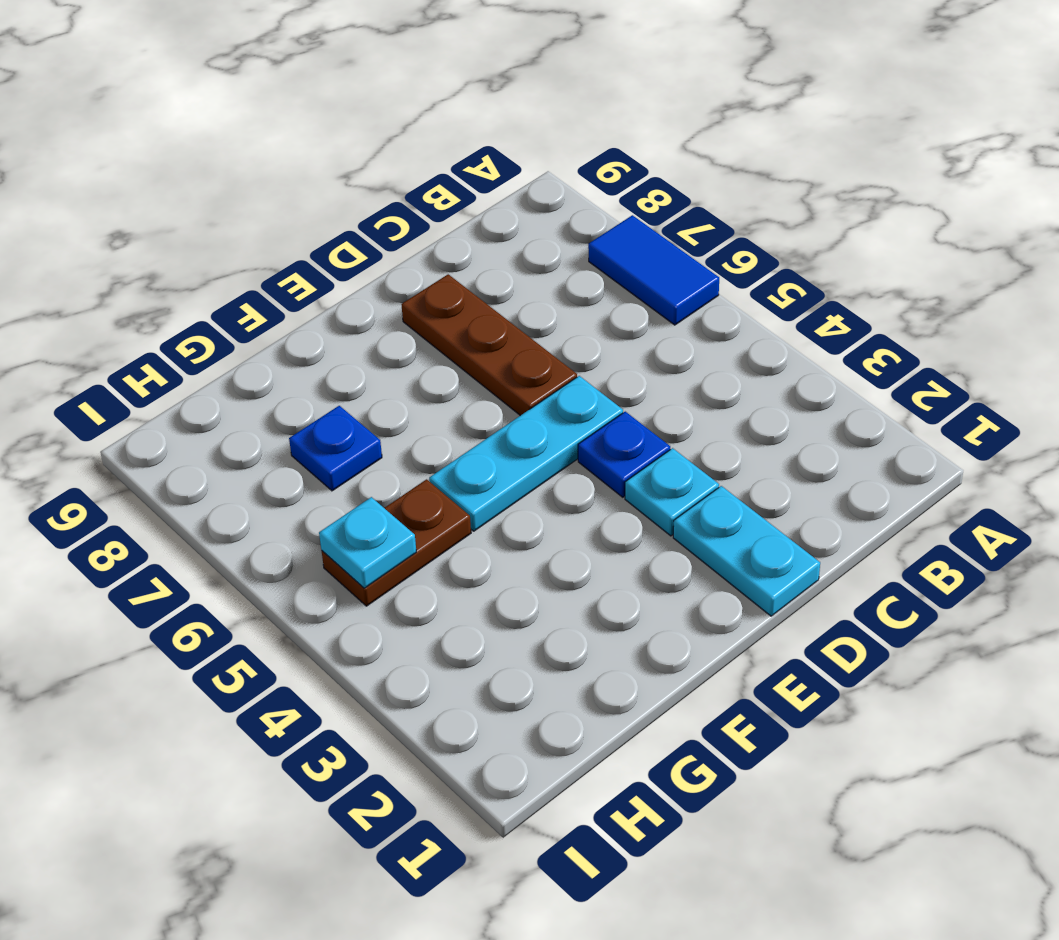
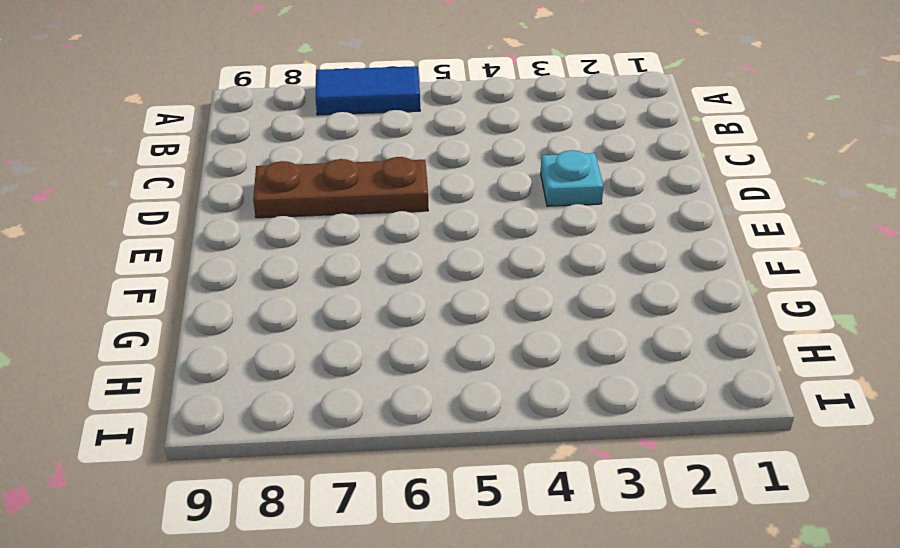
none -> cyan plate D1:D2 level 1
none -> blue plate D4 level 1

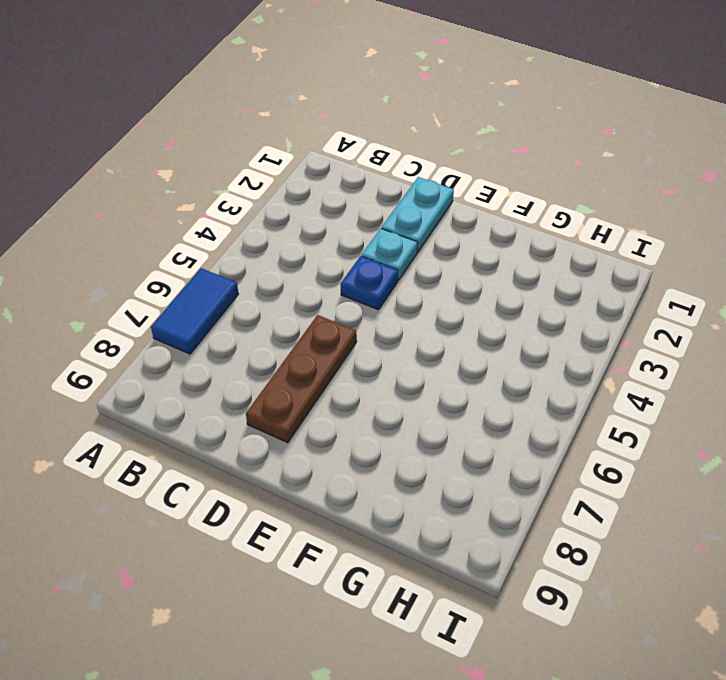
none -> cyan plate D5:F5 level 1
none -> brown plate G5:H5 level 1

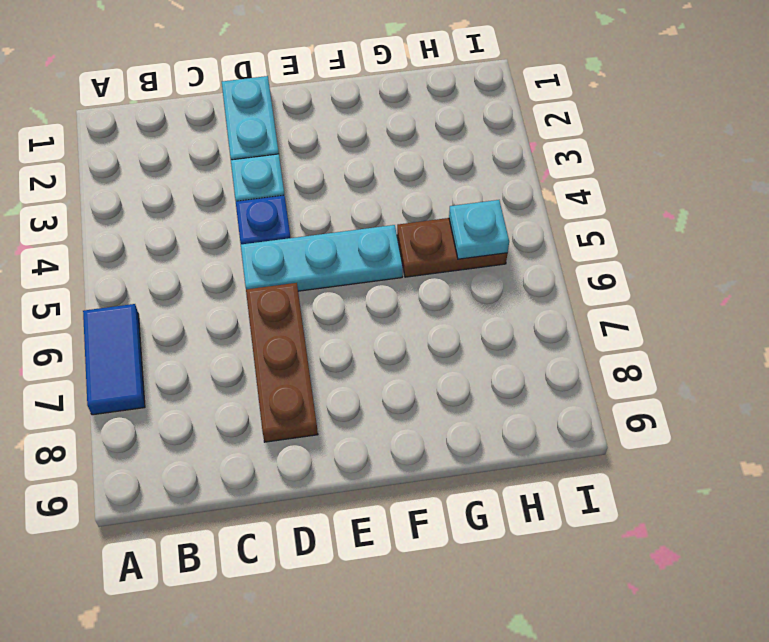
none -> blue plate G7 level 1

